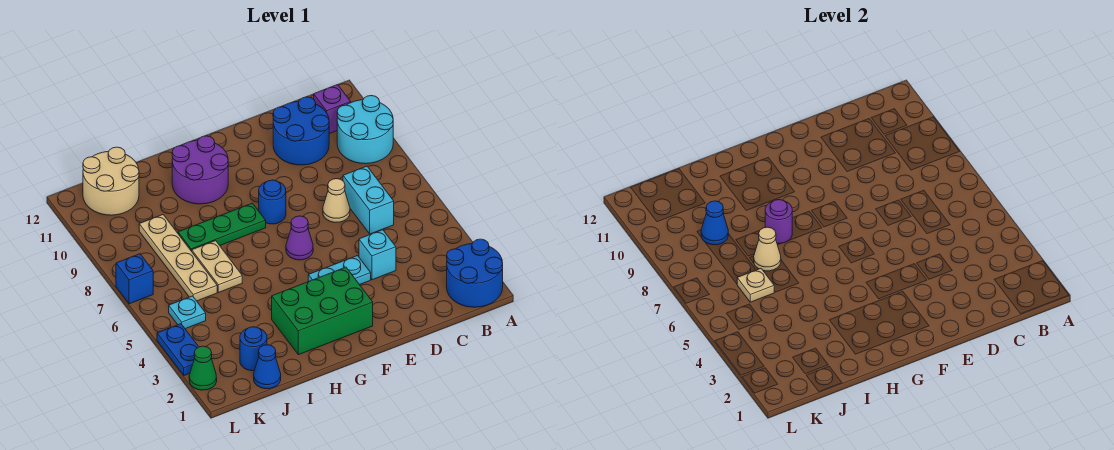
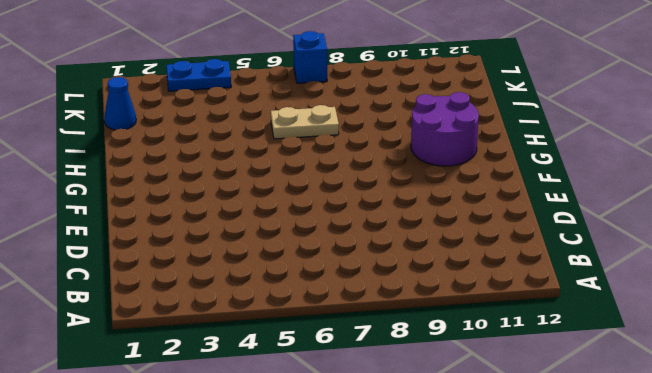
none -> blue round brick A1:B2 level 1
none -> cyan round brick A9:B10 level 1
none -> purple brick B11 level 1

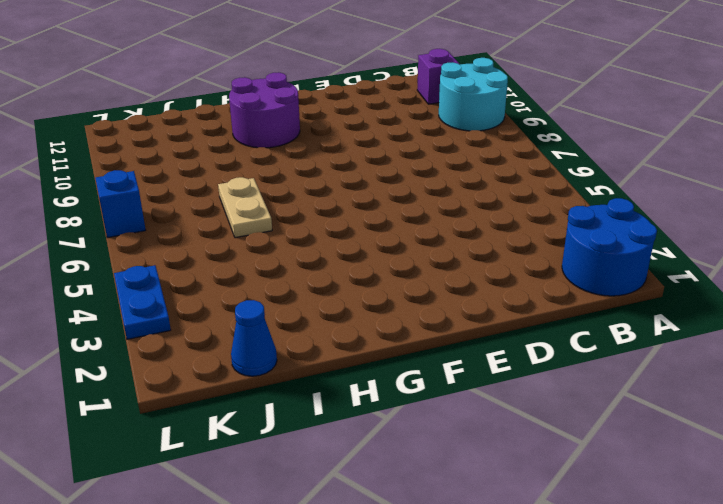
none -> cyan brick C6:C7 level 1
none -> blue round brick C10:D11 level 1
none -> cyan brick D4 level 1

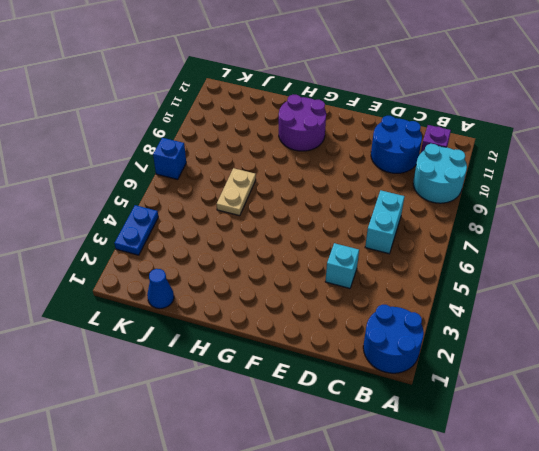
none -> tan cone D7 level 1
none -> cyan plate E4:F4 level 1
none -> green brick F2:H3 level 1

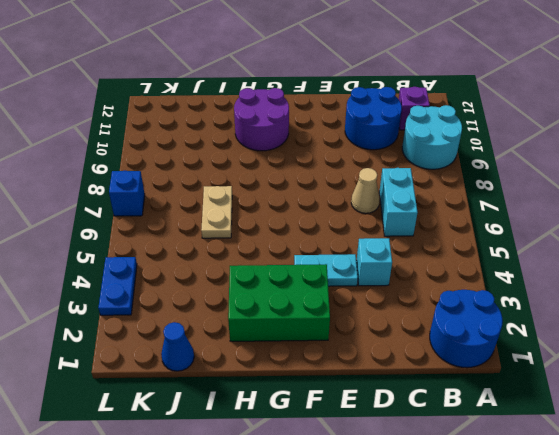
none -> purple cone F6 level 1
none -> blue round brick F8 level 1
none -> green plate G8:I8 level 1

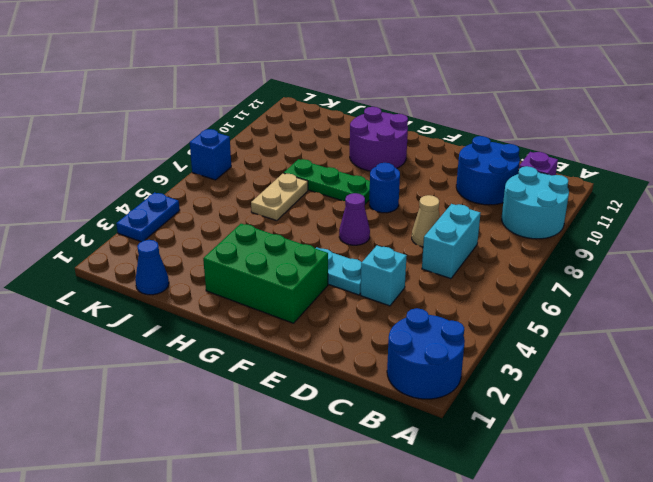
none -> blue round brick J2 level 1
none -> tan plate J6:J9 level 1
none -> tan round brick J11:K12 level 1

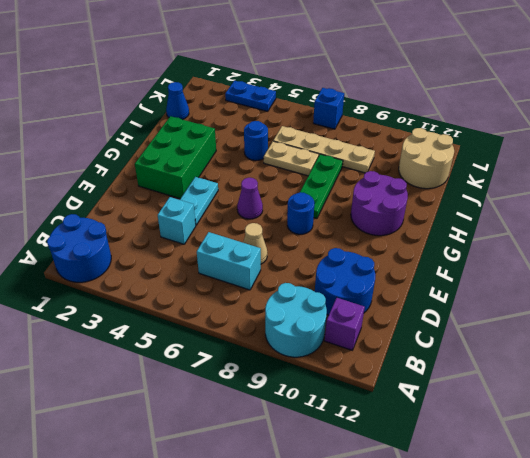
blue round brick I5 level 1 -> blue round brick J2 level 1
none -> cyan plate K5 level 1
none -> green cone L2 level 1
none -> purple round brick H8 level 2

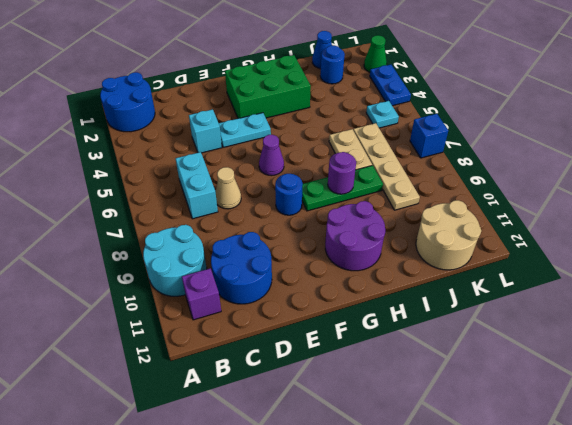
none -> tan cone I7 level 2
none -> tan plate J6 level 2
none -> blue cone J9 level 2

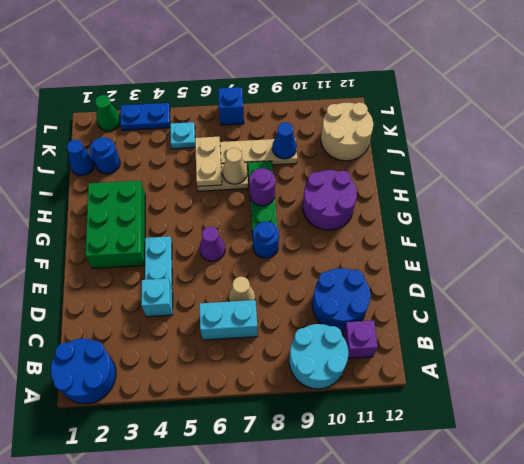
tan plate I6:J6 level 2 -> tan plate J6 level 2

